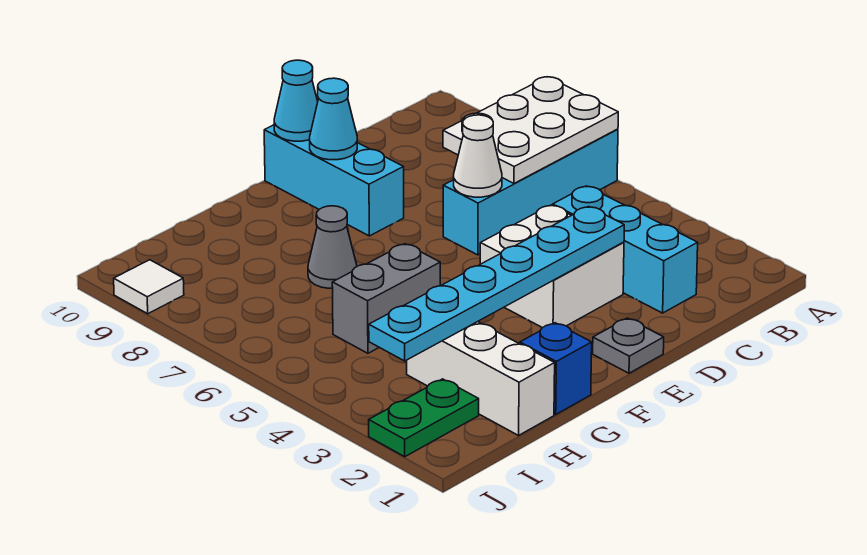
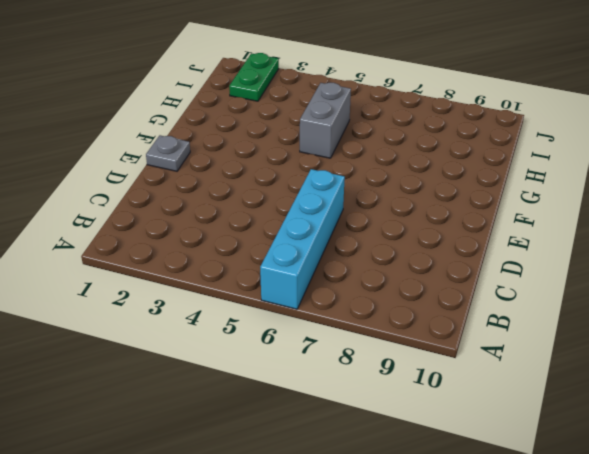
none -> cyan brick C2:C4 level 1
none -> white brick D3:E4 level 1
none -> cyan brick E8:E10 level 1

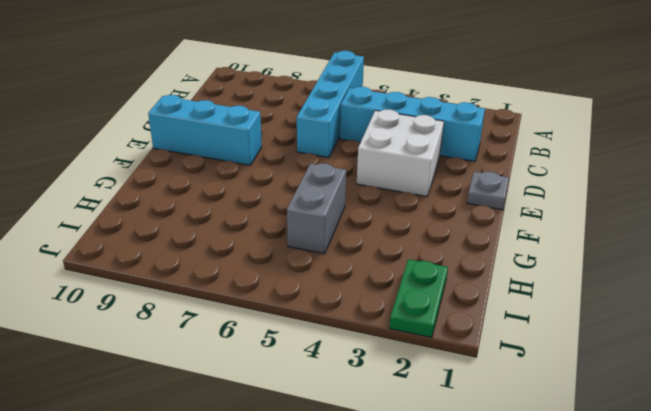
cyan brick C2:C5 level 1 -> cyan brick C2:C4 level 1
none -> blue brick G1 level 1
none -> grey cone G7 level 1
none -> white brick H1:H3 level 1

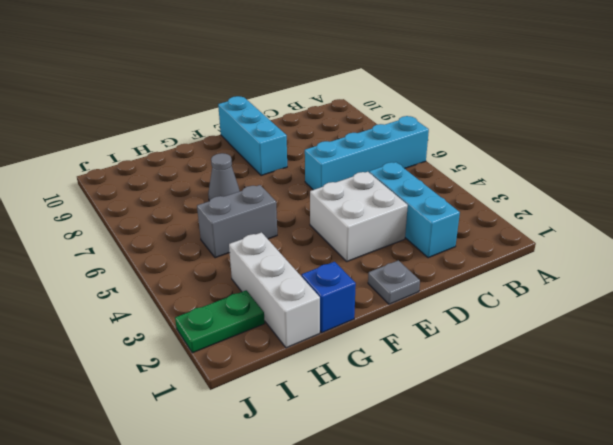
none -> white tile J9 level 1
none -> white plate A6:C7 level 2
none -> cyan plate D3:I3 level 2

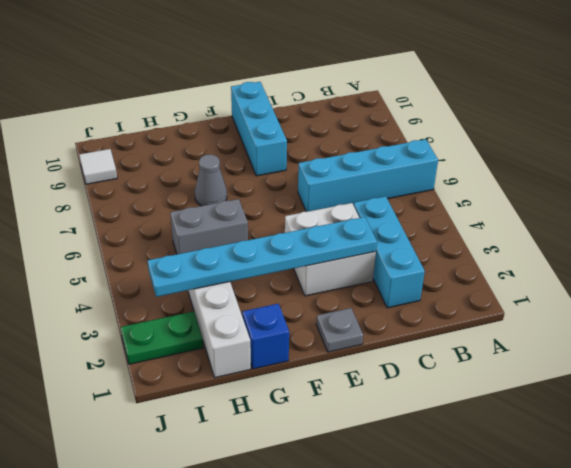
none -> white plate A6:C7 level 2
none -> white cone D6 level 2
none -> cyan cone E9 level 2

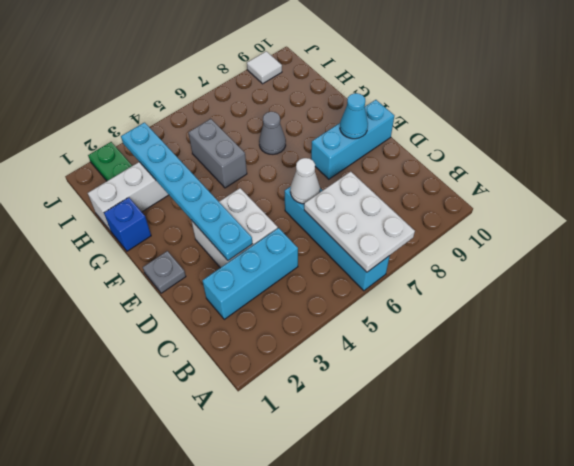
none -> cyan cone E10 level 2

